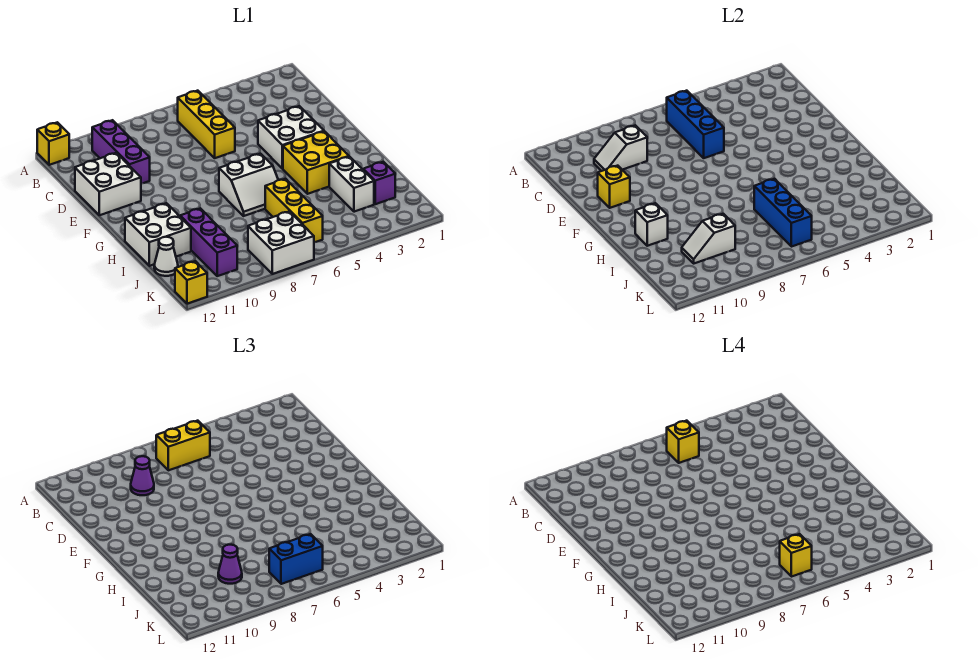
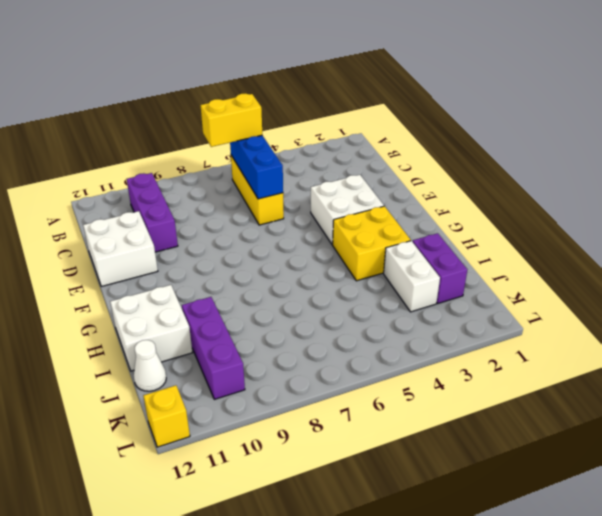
purple brick I2:J2 level 1 -> purple brick J2 level 1
none -> yellow brick A12 level 1
none -> white slope G6:H7 level 1 top G
none -> yellow brick I6:K6 level 1

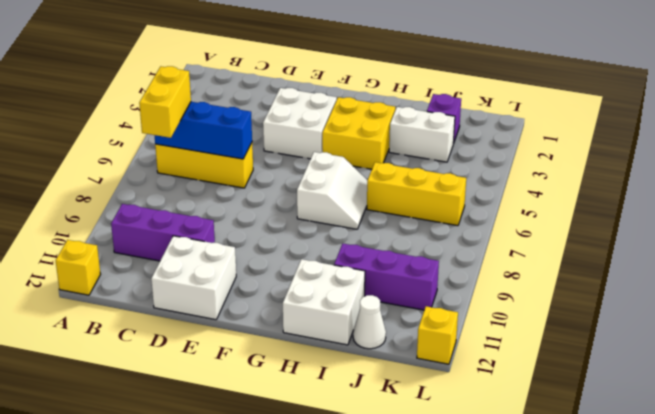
none -> white brick K7:L8 level 1
none -> white slope C9:C10 level 2 top 9
none -> yellow brick E11 level 2

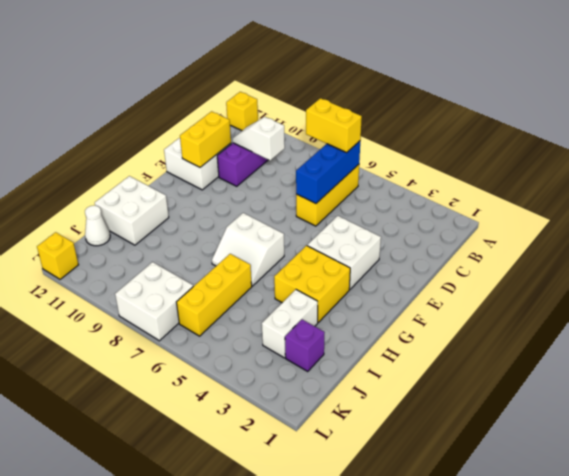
yellow brick D11:E11 level 2 -> yellow brick E11 level 2
none -> purple brick I10:K10 level 1
none -> white brick H11 level 2
none -> blue brick I6:K6 level 2

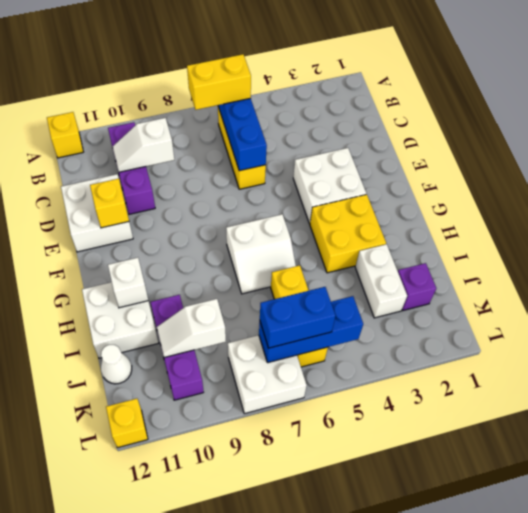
blue brick K5:K7 level 2 -> blue brick I6:K6 level 2
none -> purple cone C9 level 3
none -> purple cone J9 level 3
none -> yellow brick B6 level 4

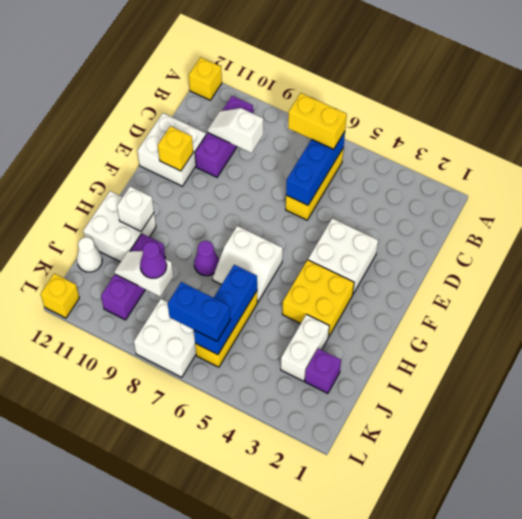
purple cone H8 level 1 -> purple cone C9 level 3
none -> yellow brick B6 level 4
none -> yellow brick K6 level 4

